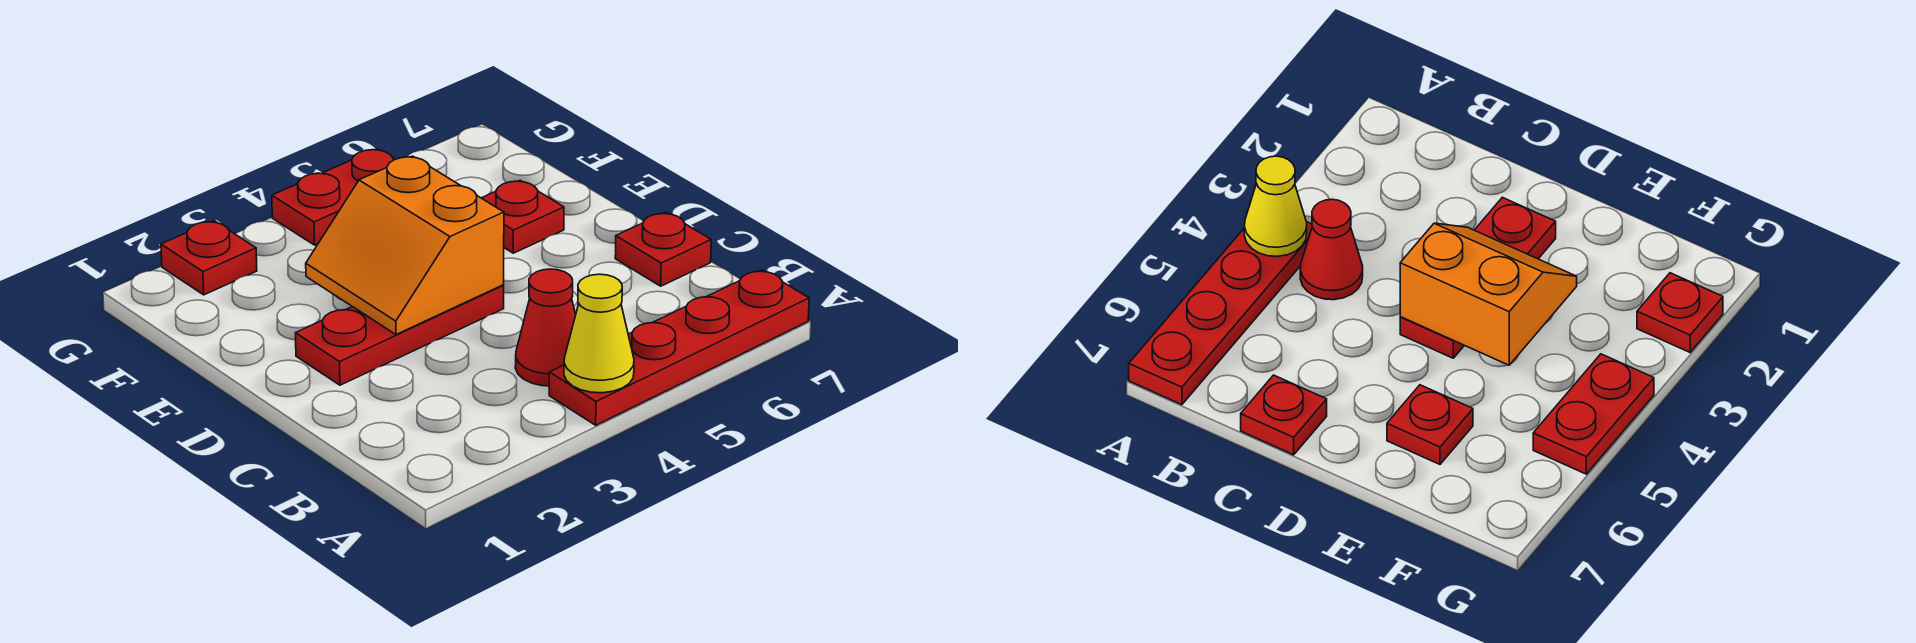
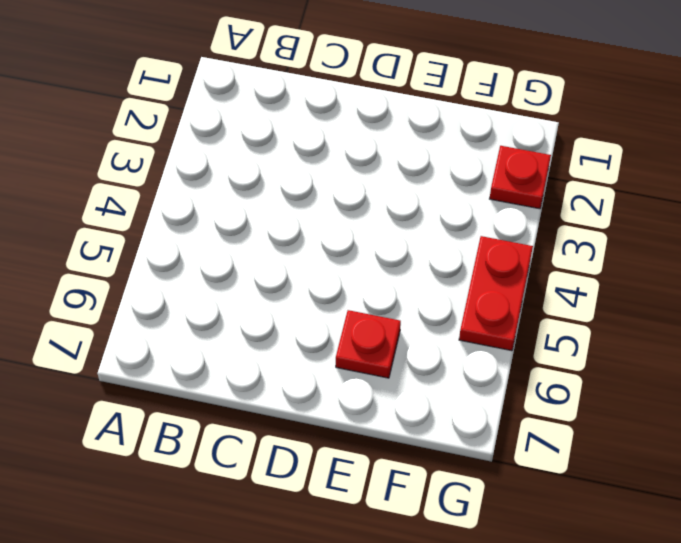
none -> red plate A4:A7 level 1
none -> red cone B4 level 1

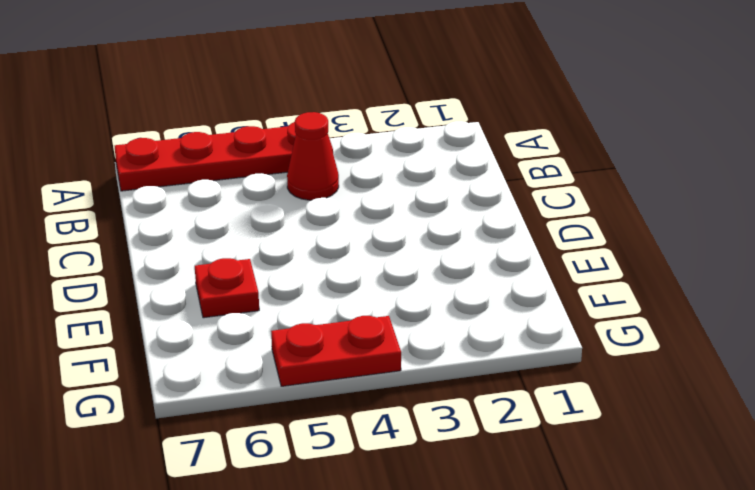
none -> red plate C7 level 1
none -> red plate D2:D4 level 1

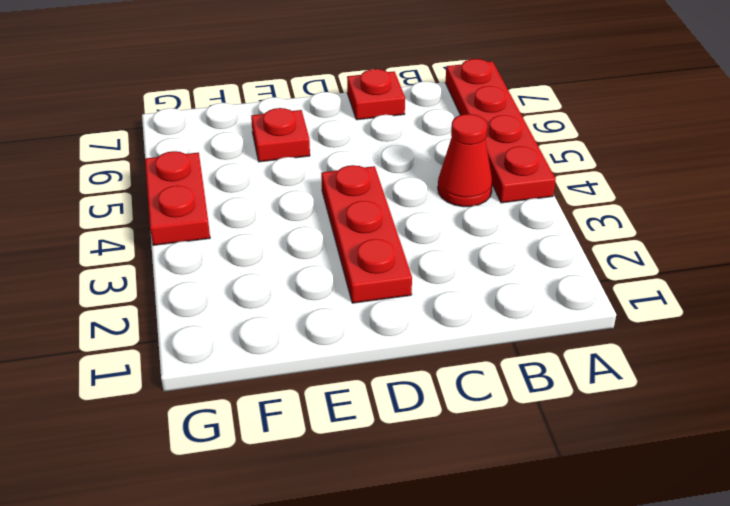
none -> red plate G2 level 1
none -> yellow cone A4 level 2

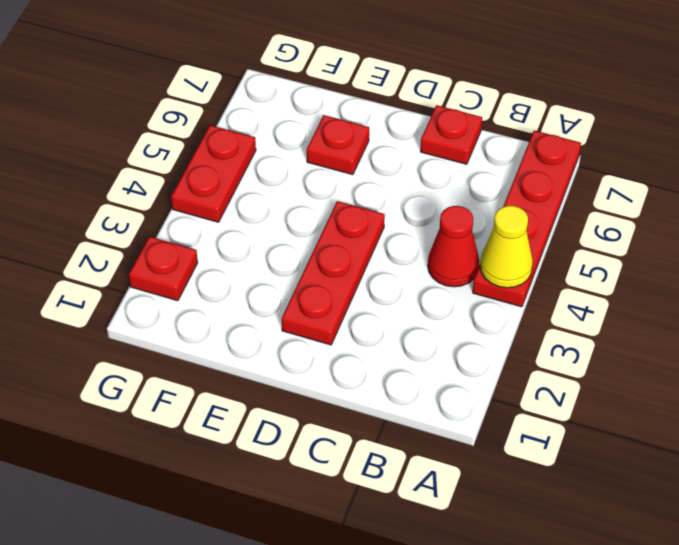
none -> orange slope D3:E4 level 2 top 4

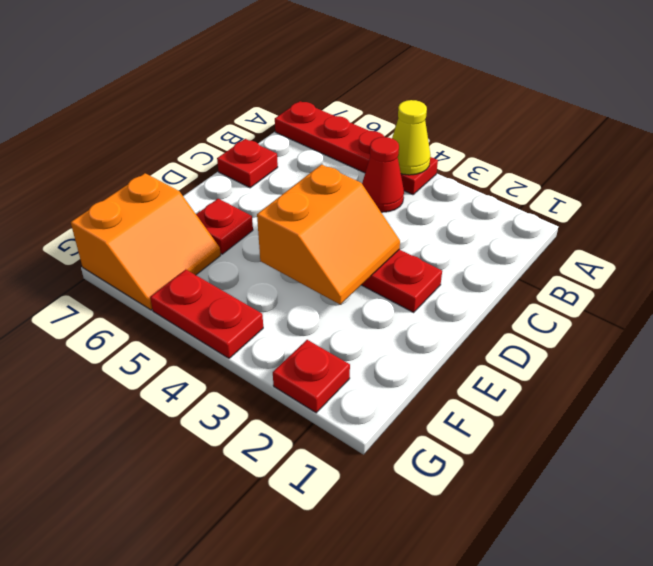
orange slope F6:G7 level 1 top 7 -> none

